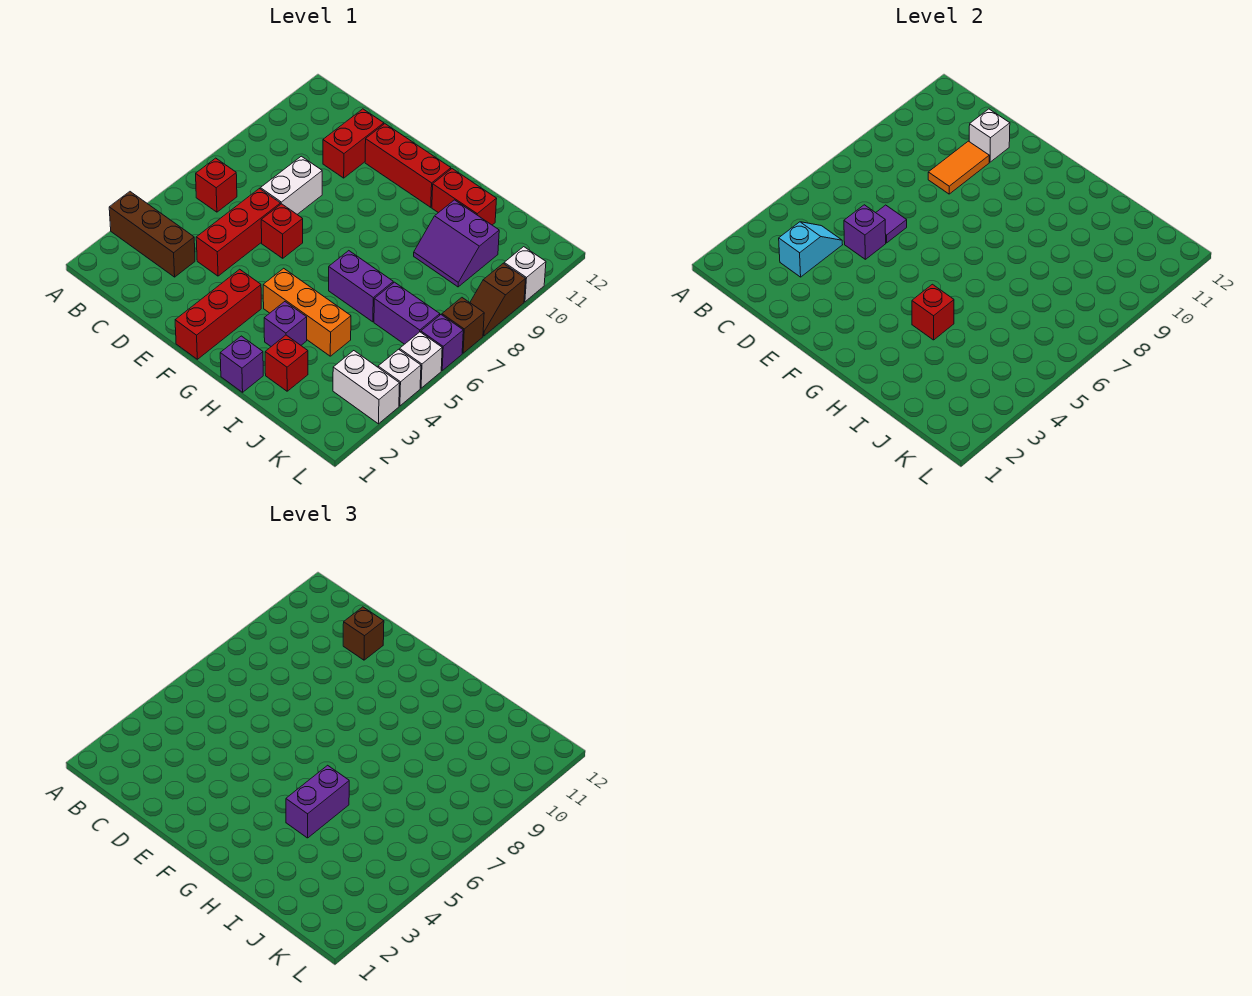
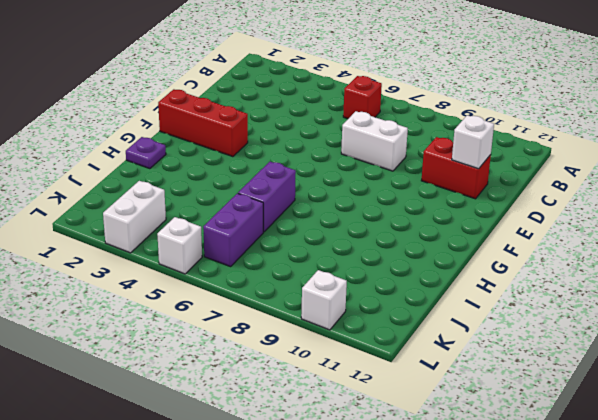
purple plate H1 level 1 -> purple brick H1 level 1
none -> brown brick A3:C3 level 1
none -> red brick D4:D6 level 1
none -> red brick E6 level 1
none -> red brick E11:G11 level 1

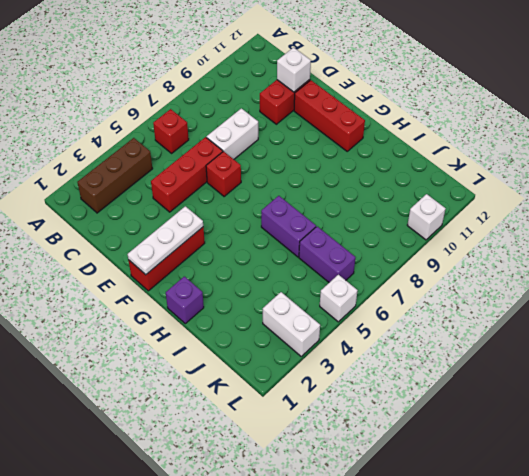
brown brick B2:B4 level 1 -> brown brick A3:C3 level 1
white plate F1:F3 level 2 -> none
none -> orange brick G4:I4 level 1
none -> purple brick H3 level 1
none -> red brick H11:I11 level 1
none -> red brick I2 level 1

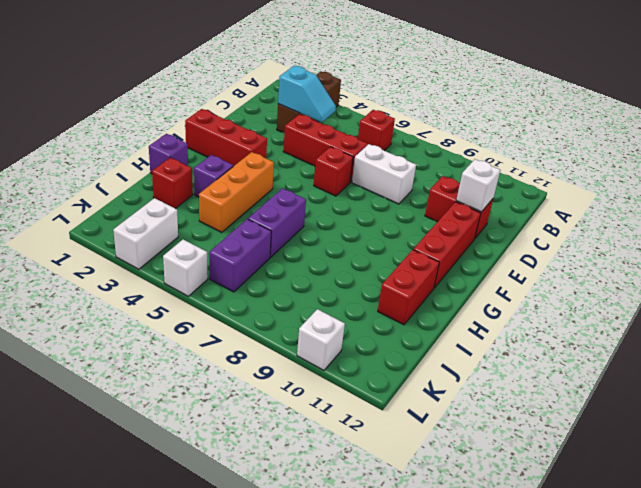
none -> purple slope I9:J10 level 1 top 10
none -> white brick L4 level 1
none -> purple brick L6 level 1
none -> brown brick L7 level 1

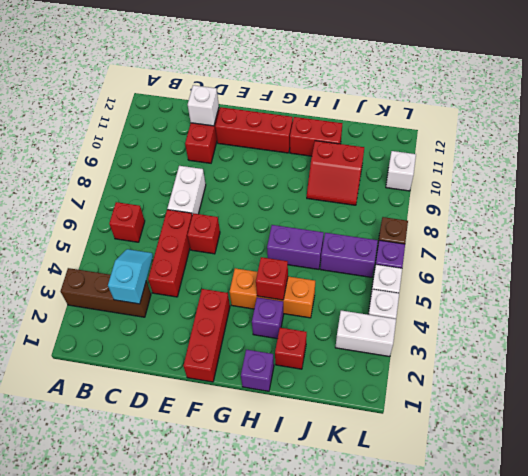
red slope I9:J10 level 1 top 10 -> purple slope I9:J10 level 1 top 10
none -> brown slope L8:L9 level 1 top 9
none -> purple brick D5 level 2
none -> purple tile D6 level 2
none -> orange tile D9:D10 level 2

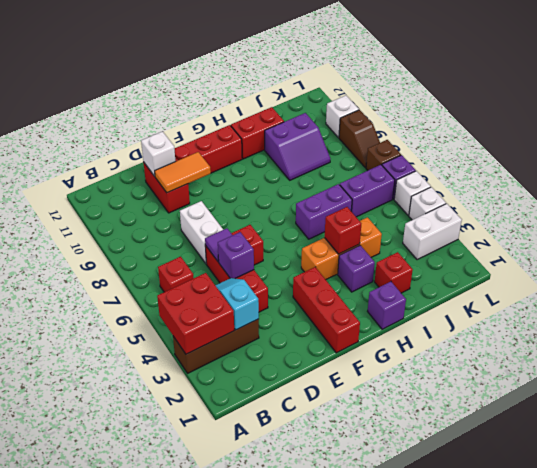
red brick A3:B4 level 2 -> none
orange tile D10:E10 level 2 -> orange tile D9:D10 level 2
none -> brown brick D11 level 3
none -> purple brick H4:H5 level 3

